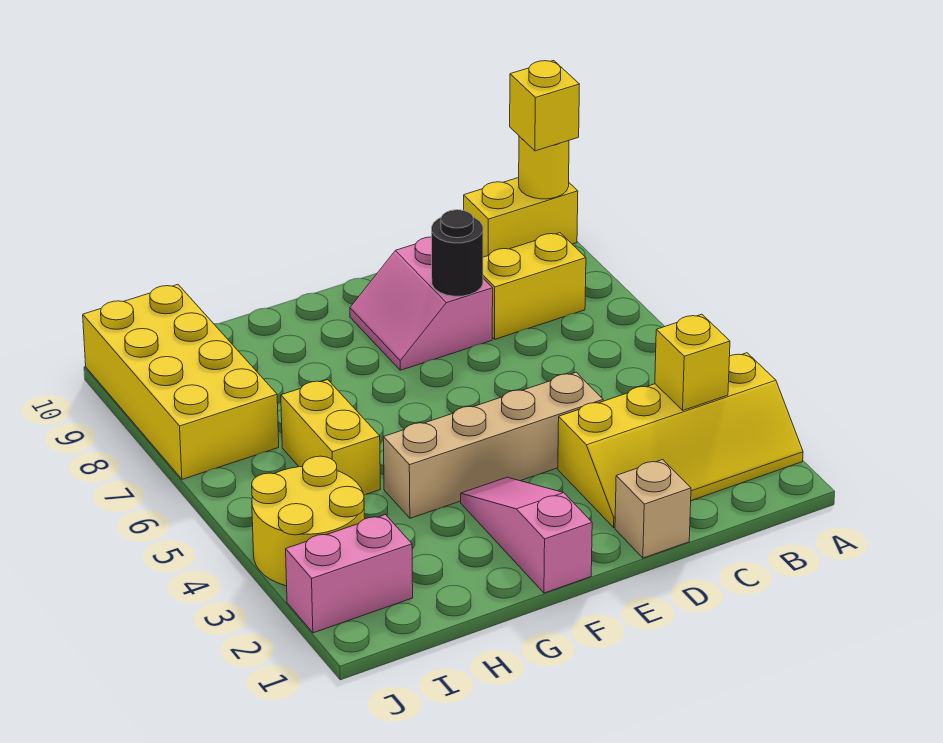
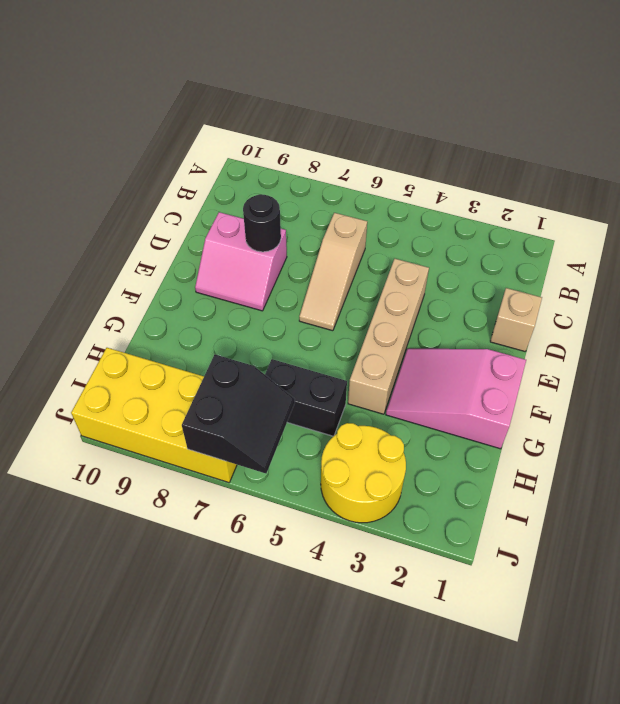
tan slope C6:E6 level 1 top C -> none
pink slope F1:G3 level 1 top 1 -> pink slope F1:F3 level 1 top 1
black brick H5:H6 level 1 -> yellow brick H5:H6 level 1
black slope I6:J7 level 2 top 7 -> none
none -> yellow slope A2:D3 level 1 top 3
none -> yellow brick A10:B10 level 1
none -> yellow brick B8:C8 level 1

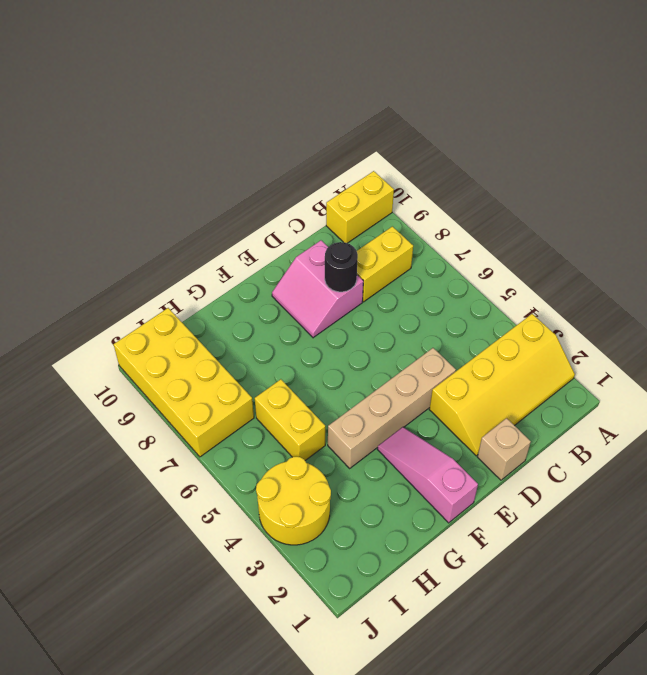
none -> pink brick I2:J2 level 1
none -> yellow round brick A10 level 2
none -> yellow brick B3 level 2

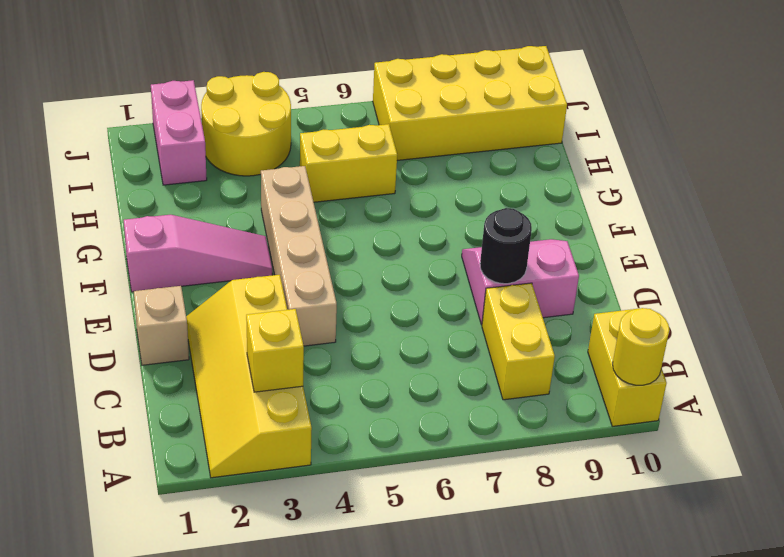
none -> yellow brick A10 level 3

